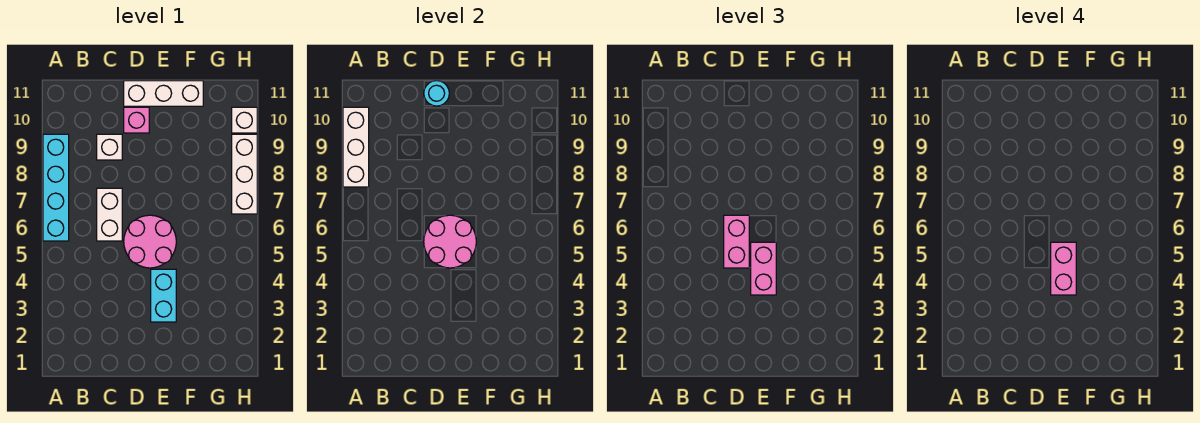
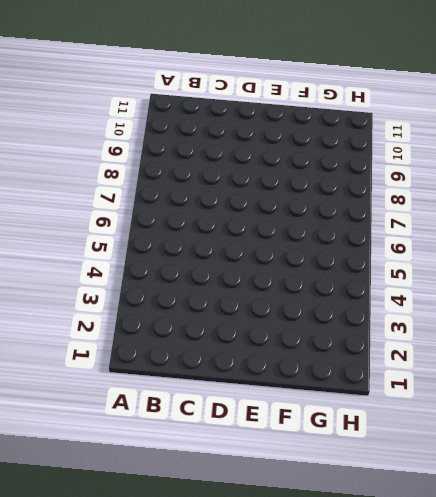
none -> cyan brick A6:A9 level 1
none -> white brick C6:C7 level 1
none -> white brick C9 level 1

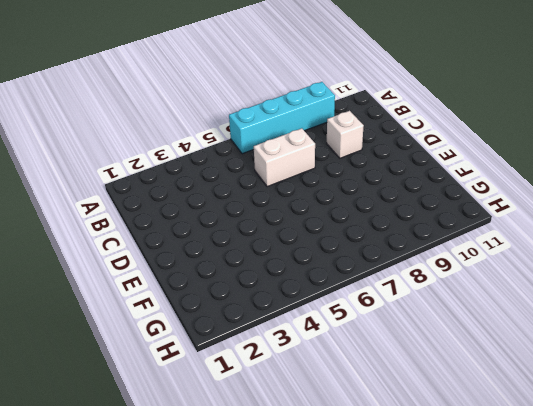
none -> pink round brick D5:E6 level 1
none -> pink brick D10 level 1
none -> white brick D11:F11 level 1

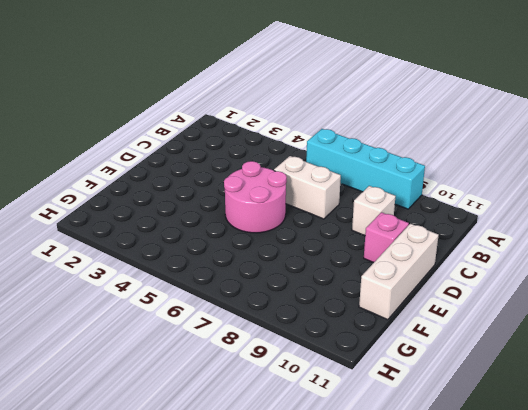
none -> cyan brick E3:E4 level 1
none -> white brick H7:H9 level 1
none -> white brick H10 level 1

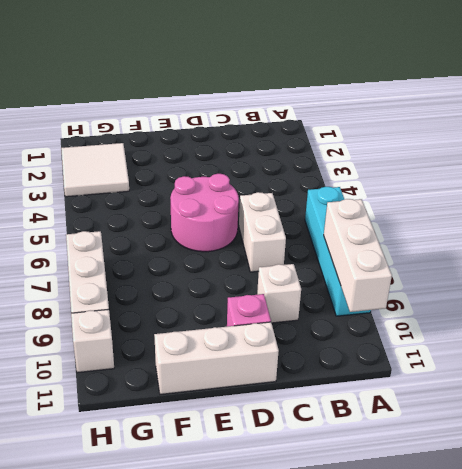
white tile G2:H3 level 1 -> none
none -> cyan brick E3:E4 level 1
none -> pink round brick D5:E6 level 2
none -> cyan round brick D11 level 2

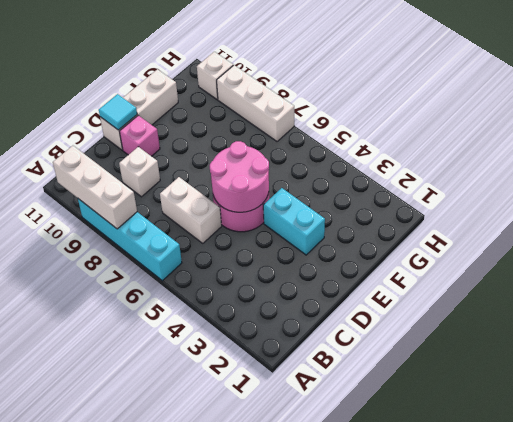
cyan tile D11 level 2 -> cyan round brick D11 level 2
none -> pink brick D5:D6 level 3
none -> pink brick E4:E5 level 3
none -> pink brick E4:E5 level 4

